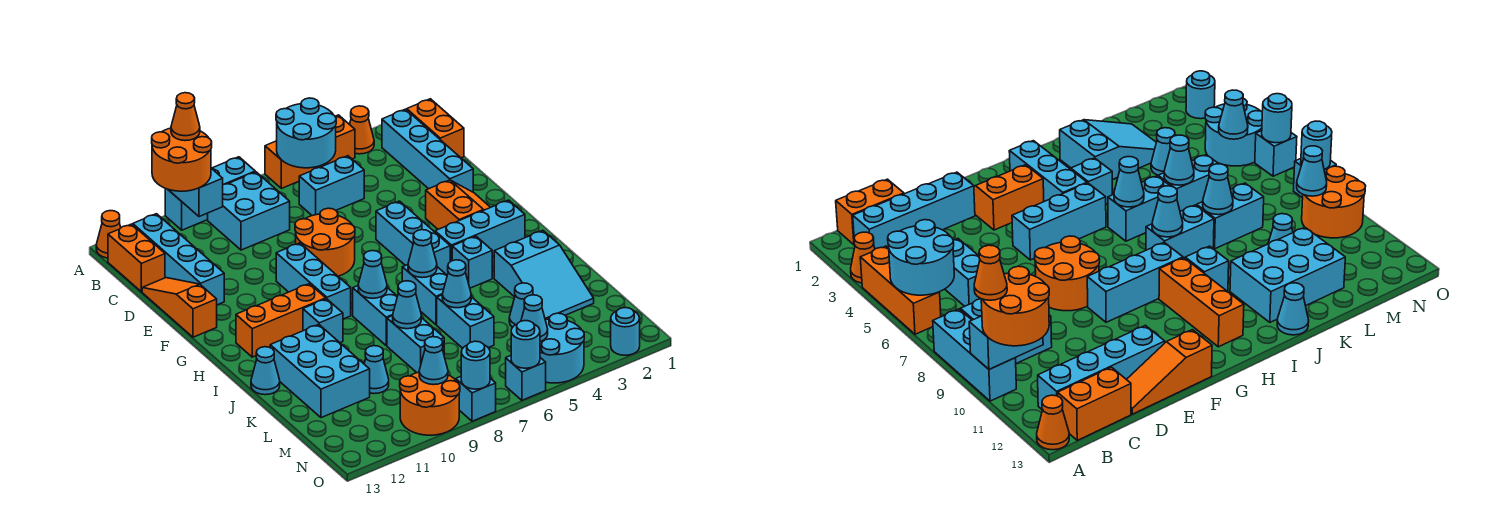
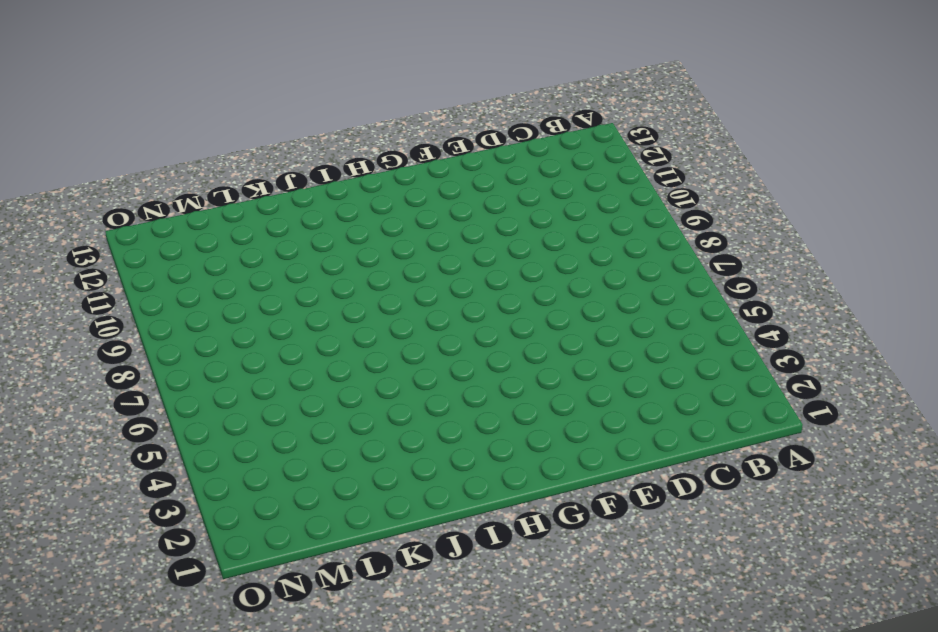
none -> orange cone A3 level 1
none -> orange brick A4:A6 level 1
none -> cyan brick A8:A10 level 1
none -> orange cone A13 level 1

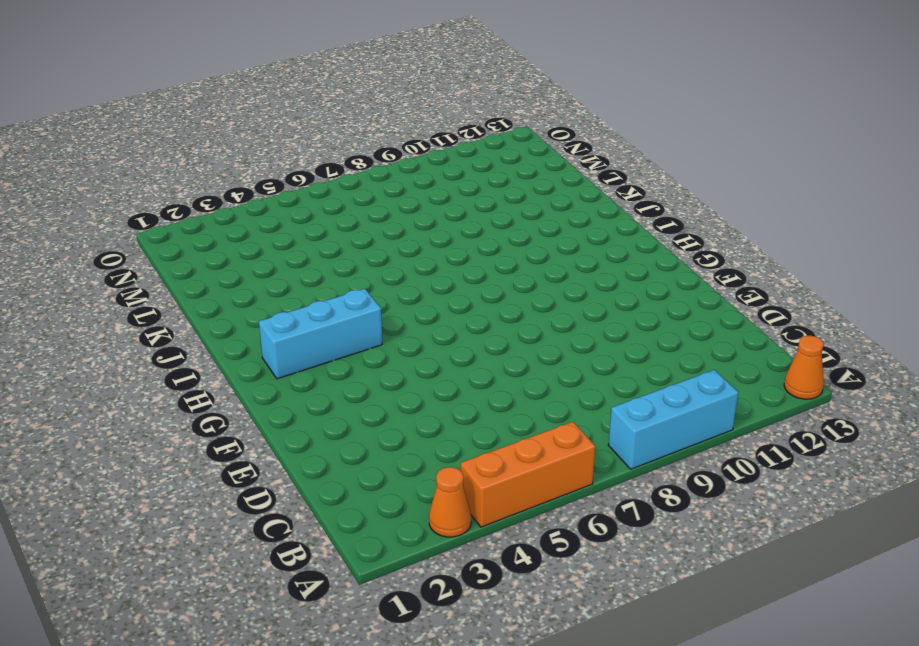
none -> orange brick B1:C1 level 1
none -> cyan brick B2:E2 level 1
none -> cyan brick B8:C9 level 1
none -> cyan brick B12:E12 level 1

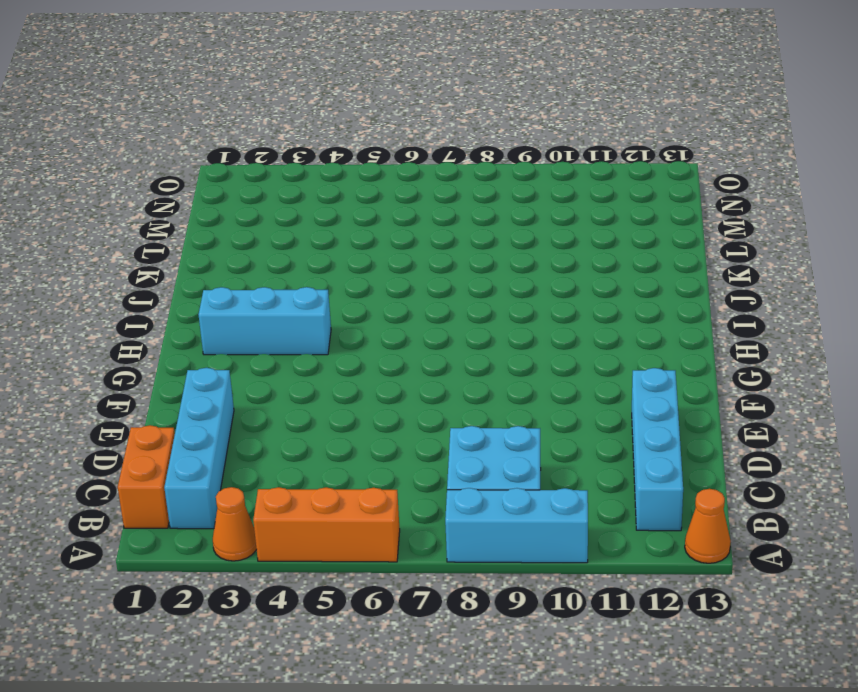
none -> orange brick B13:C13 level 1
none -> cyan brick C5:C6 level 1
none -> orange slope D13:F13 level 1 top F
none -> orange round brick E7:F8 level 1

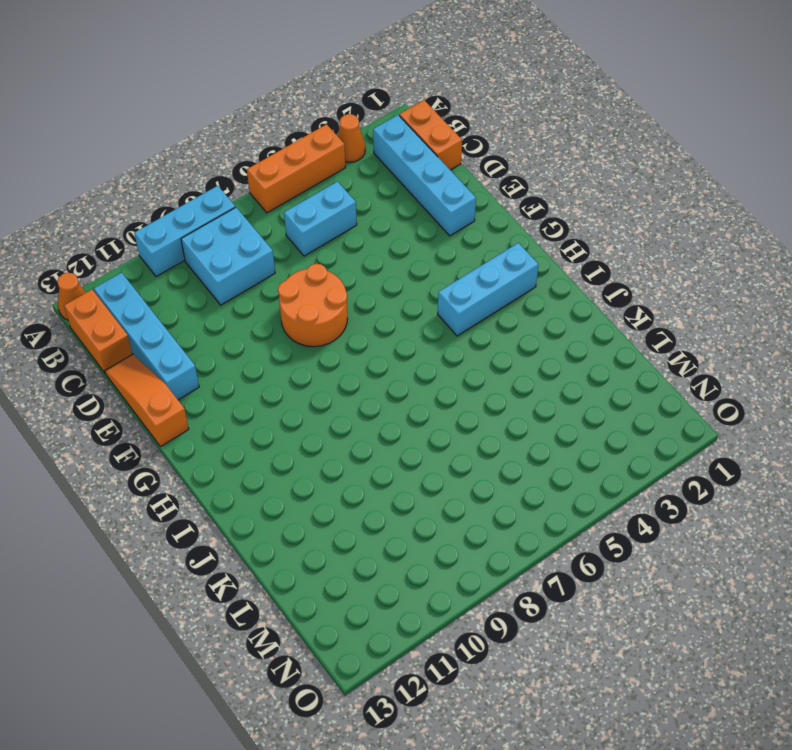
none -> orange slope F2:G3 level 1 top 3
none -> cyan brick F5:H5 level 1
none -> cyan brick F9:H9 level 1
none -> orange brick H10:H12 level 1

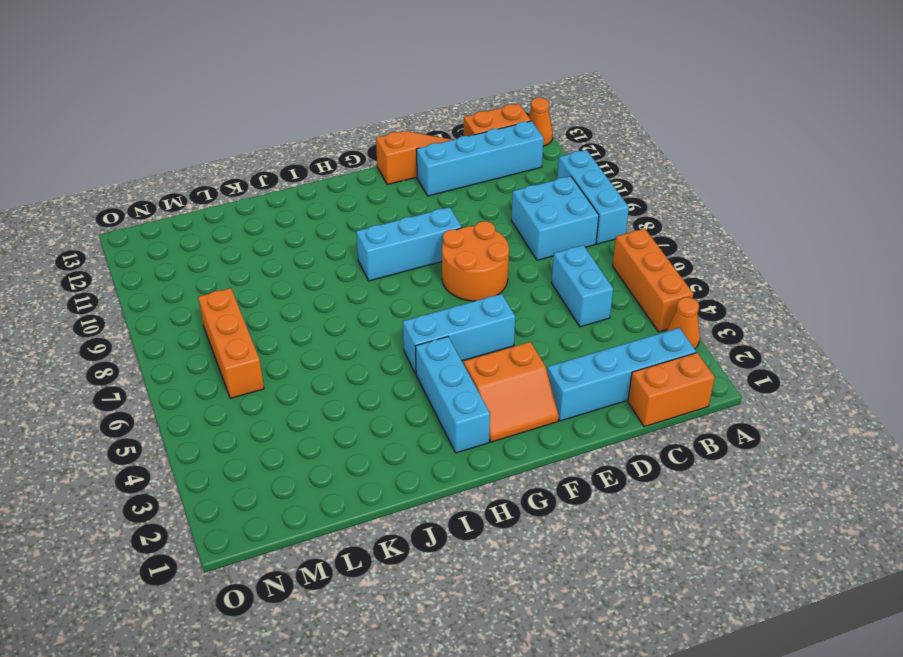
orange brick M6:M8 level 1 -> orange brick H10:H12 level 1
none -> cyan brick I4 level 1
none -> cyan brick I6:J6 level 1
none -> cyan brick I8:J8 level 1
none -> cyan brick I10 level 1

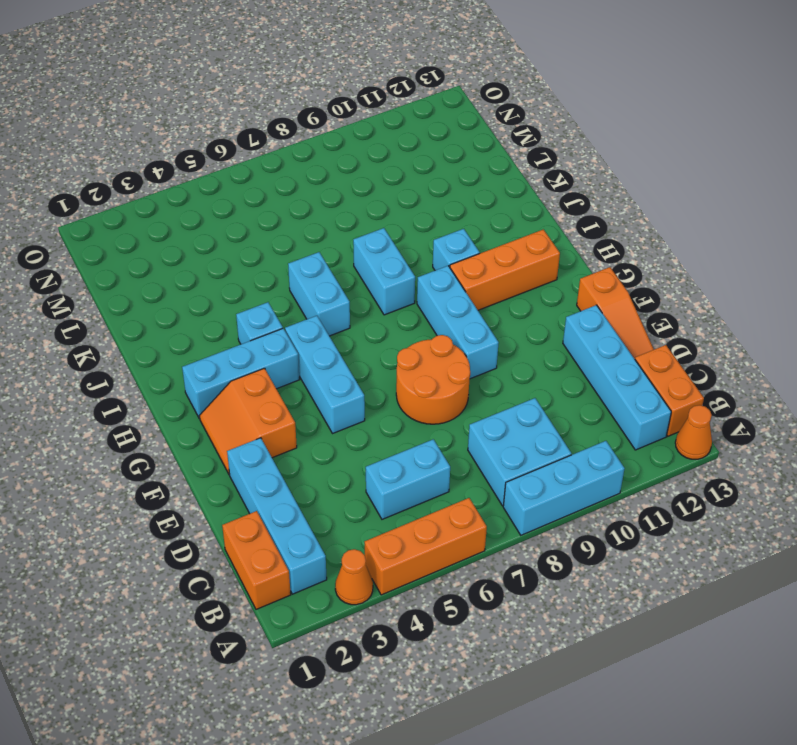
none -> cyan slope J2:L3 level 1 top J
none -> cyan brick J11:L12 level 1
none -> cyan cone J13 level 1
none -> cyan brick K6:L6 level 1

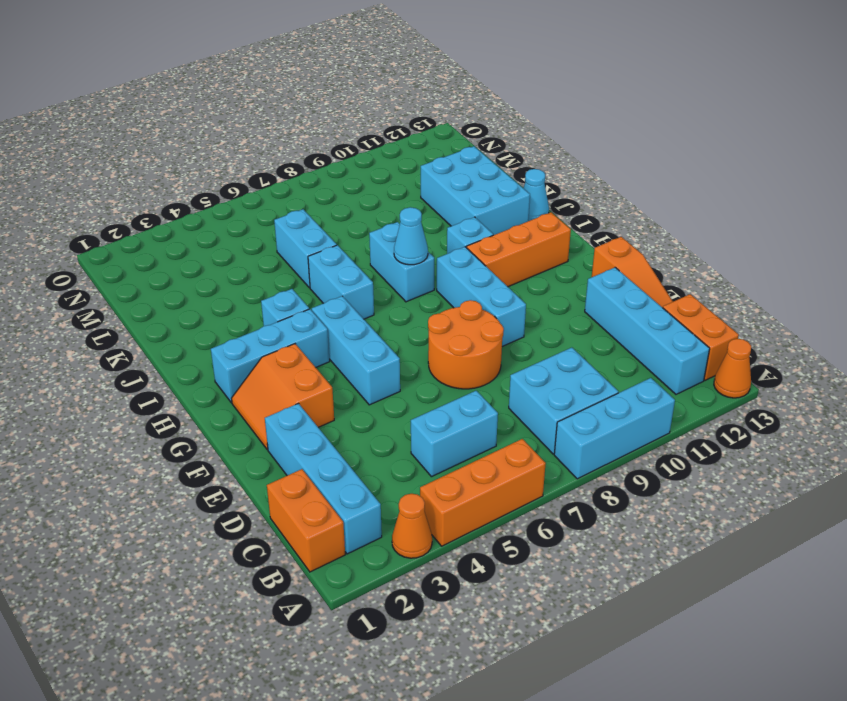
none -> cyan slope J2:L3 level 1 top J
none -> cyan brick K8:L8 level 1
none -> cyan cone L4 level 1
none -> cyan cone L10 level 1

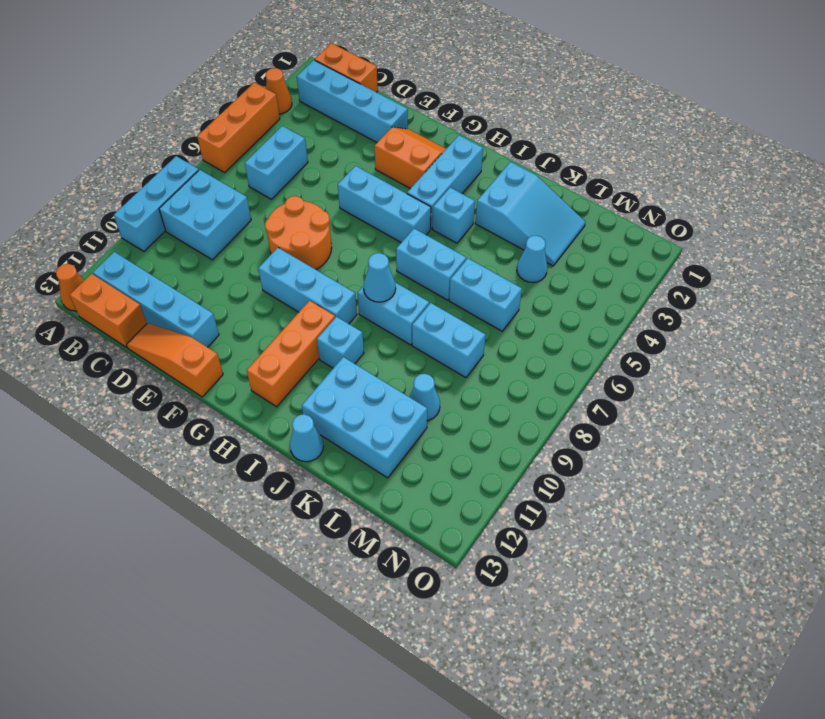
none -> cyan round brick N4:O5 level 1
none -> orange round brick N9:O10 level 1
none -> cyan round brick O2 level 1
none -> cyan brick O6 level 1

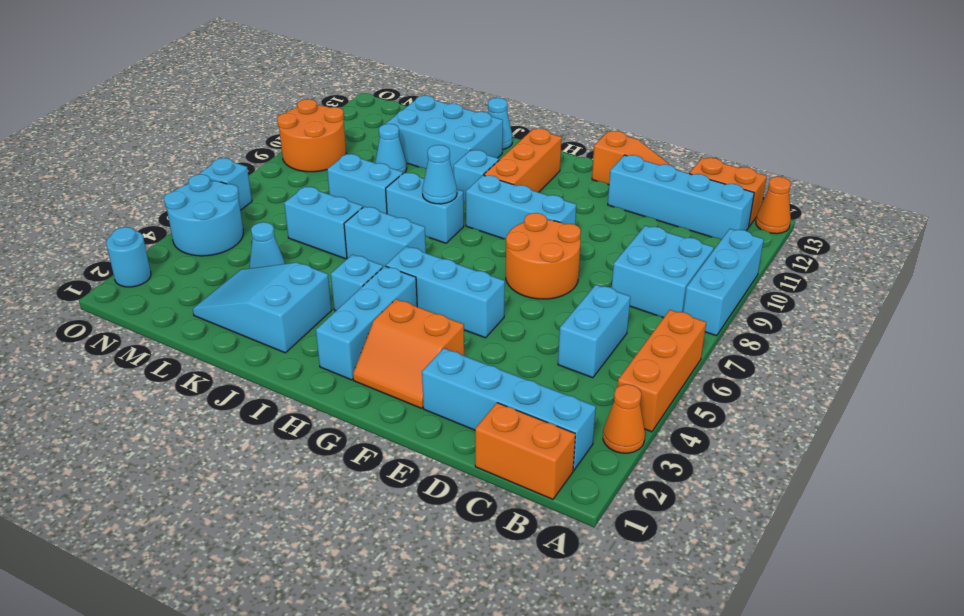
none -> cyan brick O8 level 1
none -> cyan round brick A5:B6 level 2
none -> cyan brick A10:B10 level 2
none -> cyan cone I6 level 2

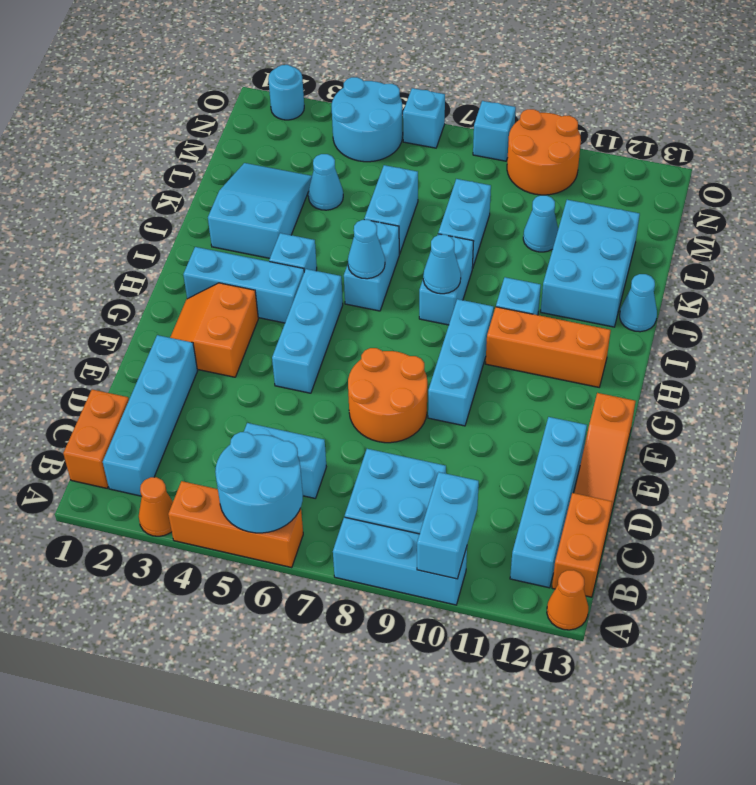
none -> cyan cone K6 level 2
none -> cyan cone K8 level 2
none -> cyan cone N5 level 2
none -> cyan cone N9 level 2

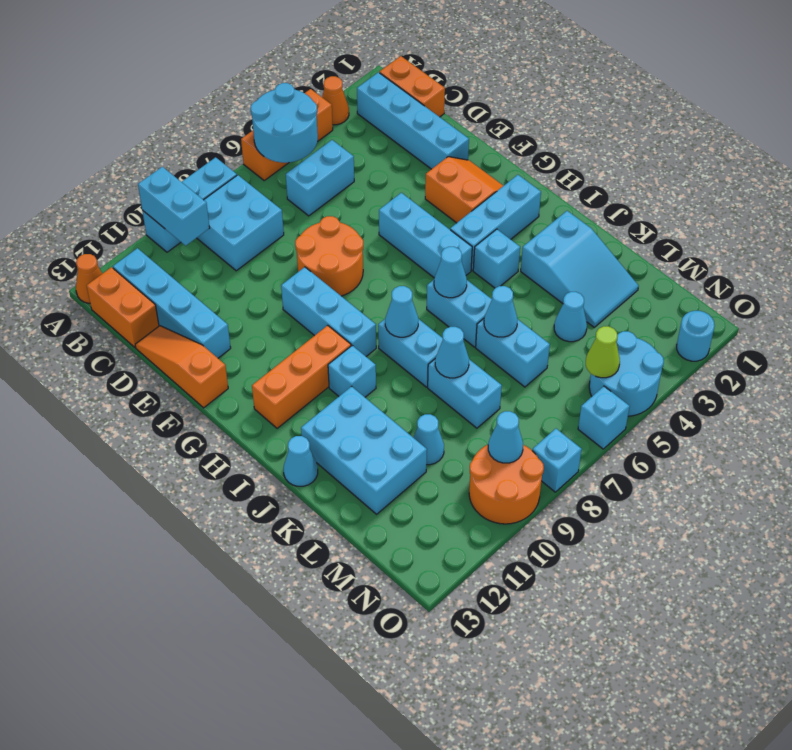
lime cone N5 level 2 -> cyan cone N5 level 2
none -> cyan round brick O6 level 2
none -> cyan round brick O8 level 2
none -> orange round brick A10:B11 level 3
none -> orange cone A10 level 4

